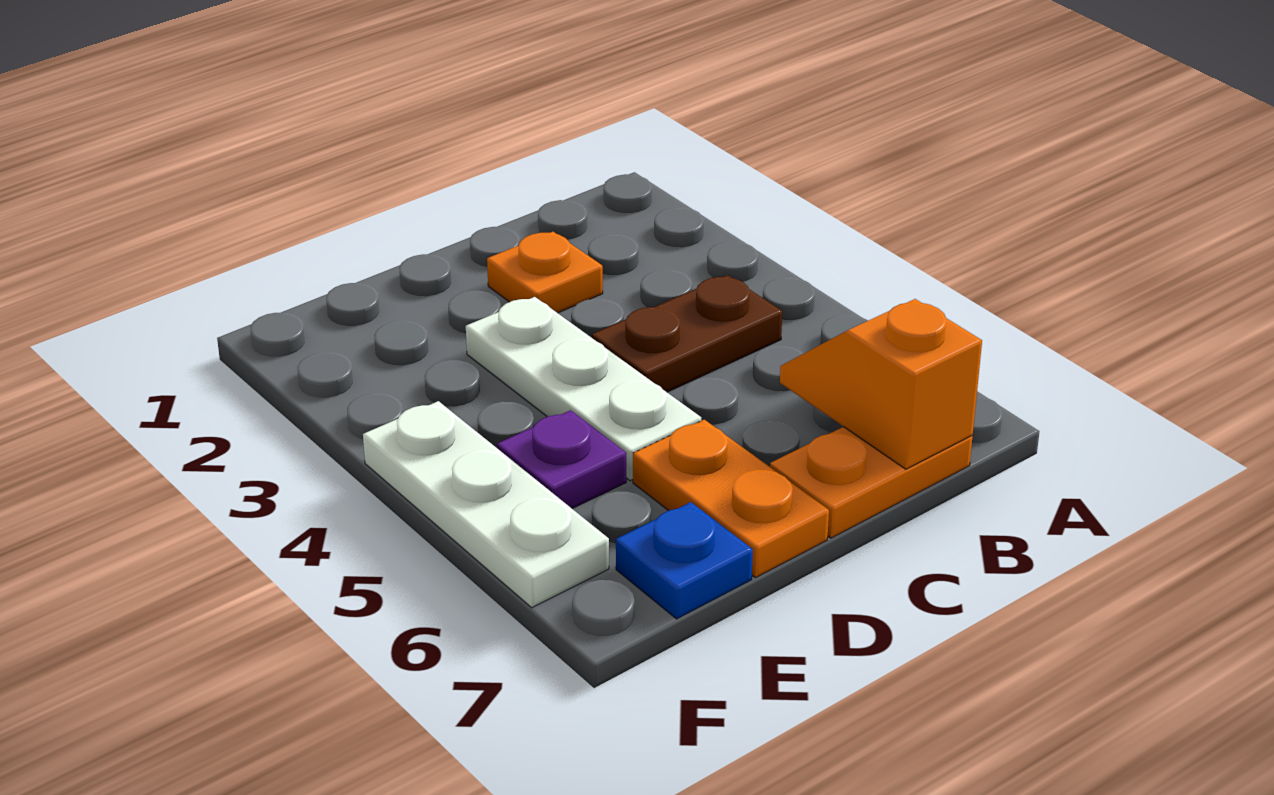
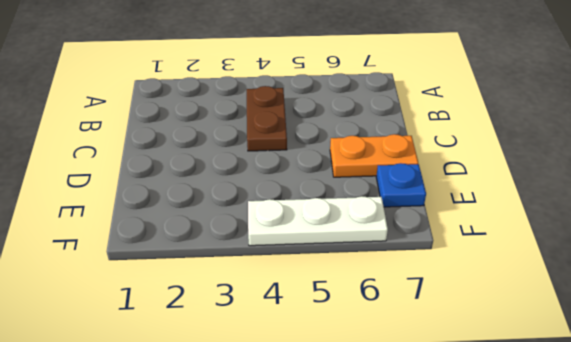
none -> orange plate B7:C7 level 1
none -> orange plate C2 level 1

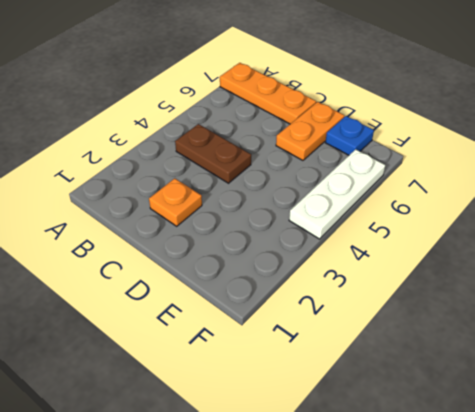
orange plate A7:C7 level 1 -> orange plate B7:C7 level 1
none -> white plate D3:D5 level 1
none -> purple plate E5 level 1

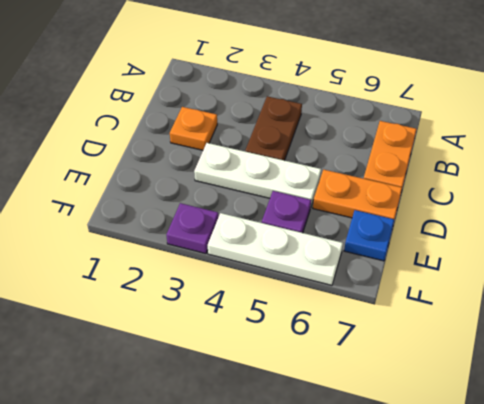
purple plate F3 level 1 -> none
none -> orange slope B6:B7 level 2 top 7

